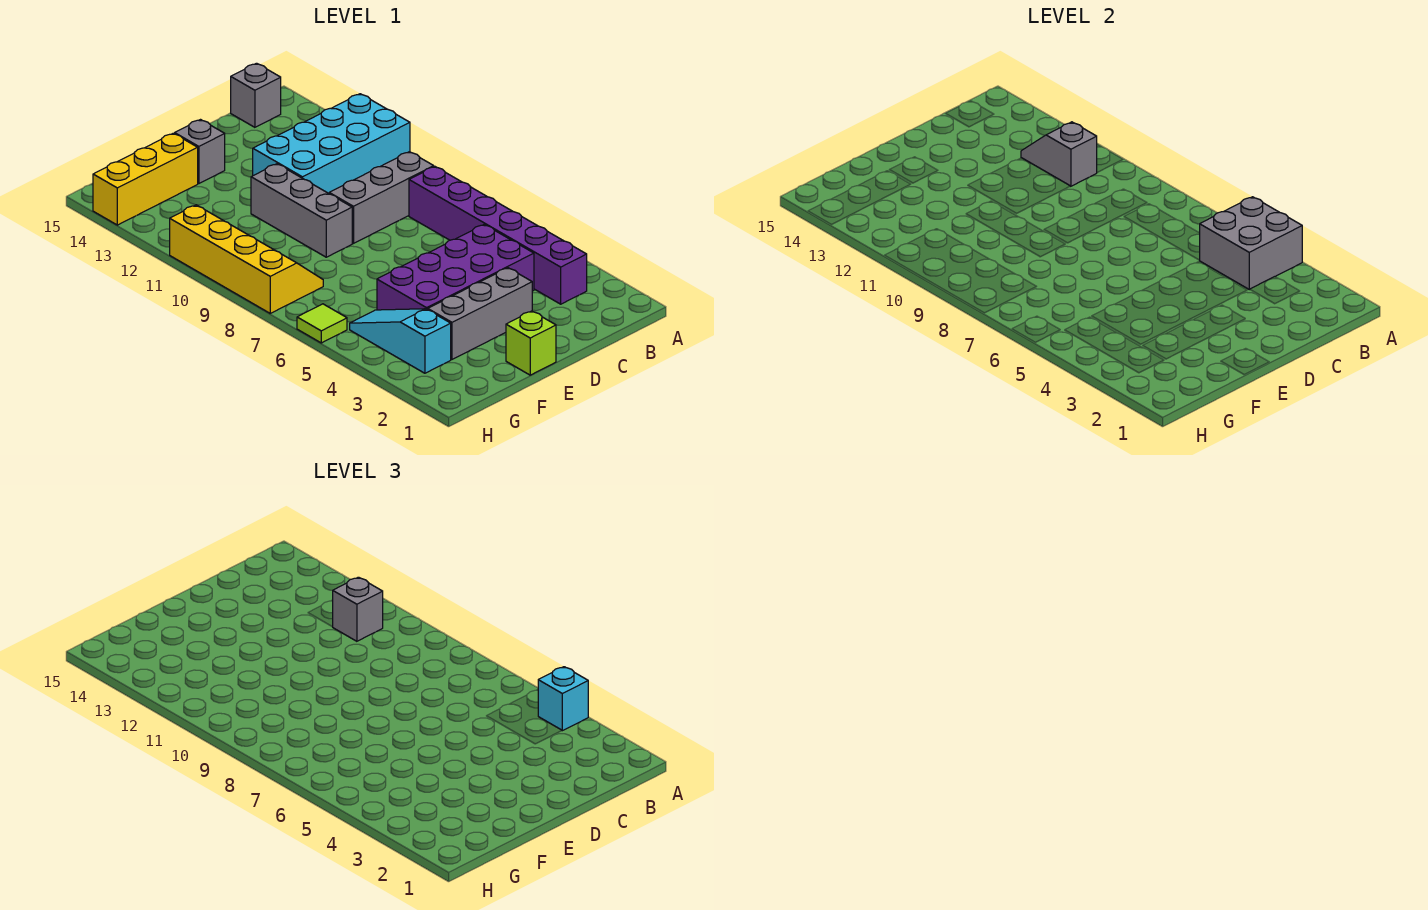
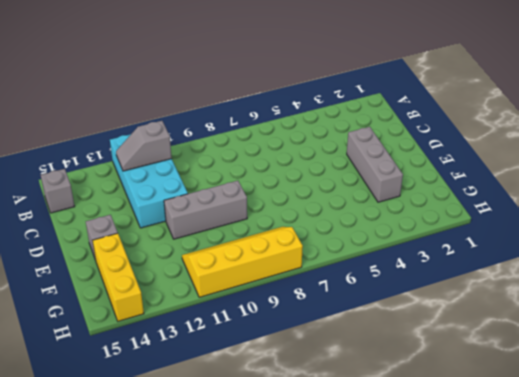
none -> purple brick B3:B8 level 1
none -> grey brick B9:D9 level 1
none -> purple brick C4:F5 level 1

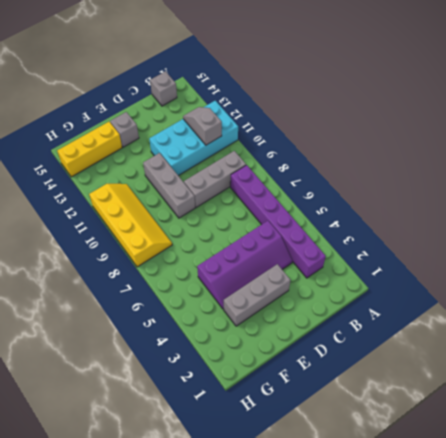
purple slope C4:F5 level 1 top 5 -> purple brick C4:F5 level 1
none -> lime brick E1 level 1
none -> cyan slope G3:G5 level 1 top 3
none -> lime tile H6 level 1

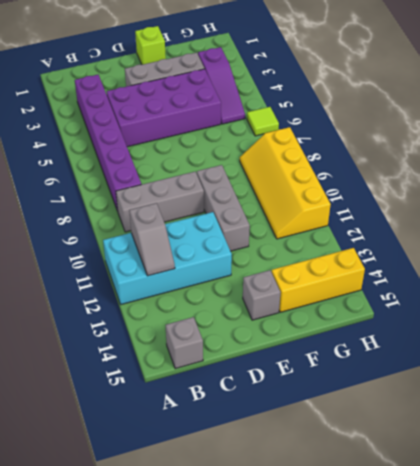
purple slope G3:G5 level 1 top 3 -> cyan slope G3:G5 level 1 top 3
none -> grey brick A4:B5 level 2
none -> cyan brick A4 level 3
none -> grey brick B11 level 3

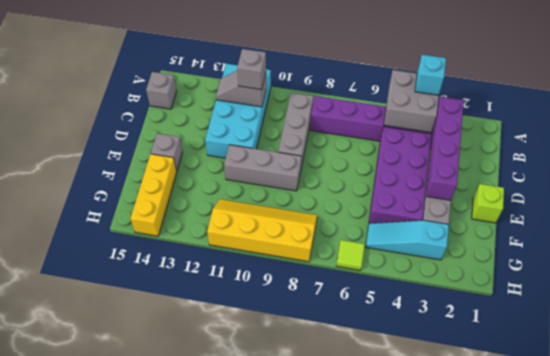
purple brick B3:E3 level 2 -> none

